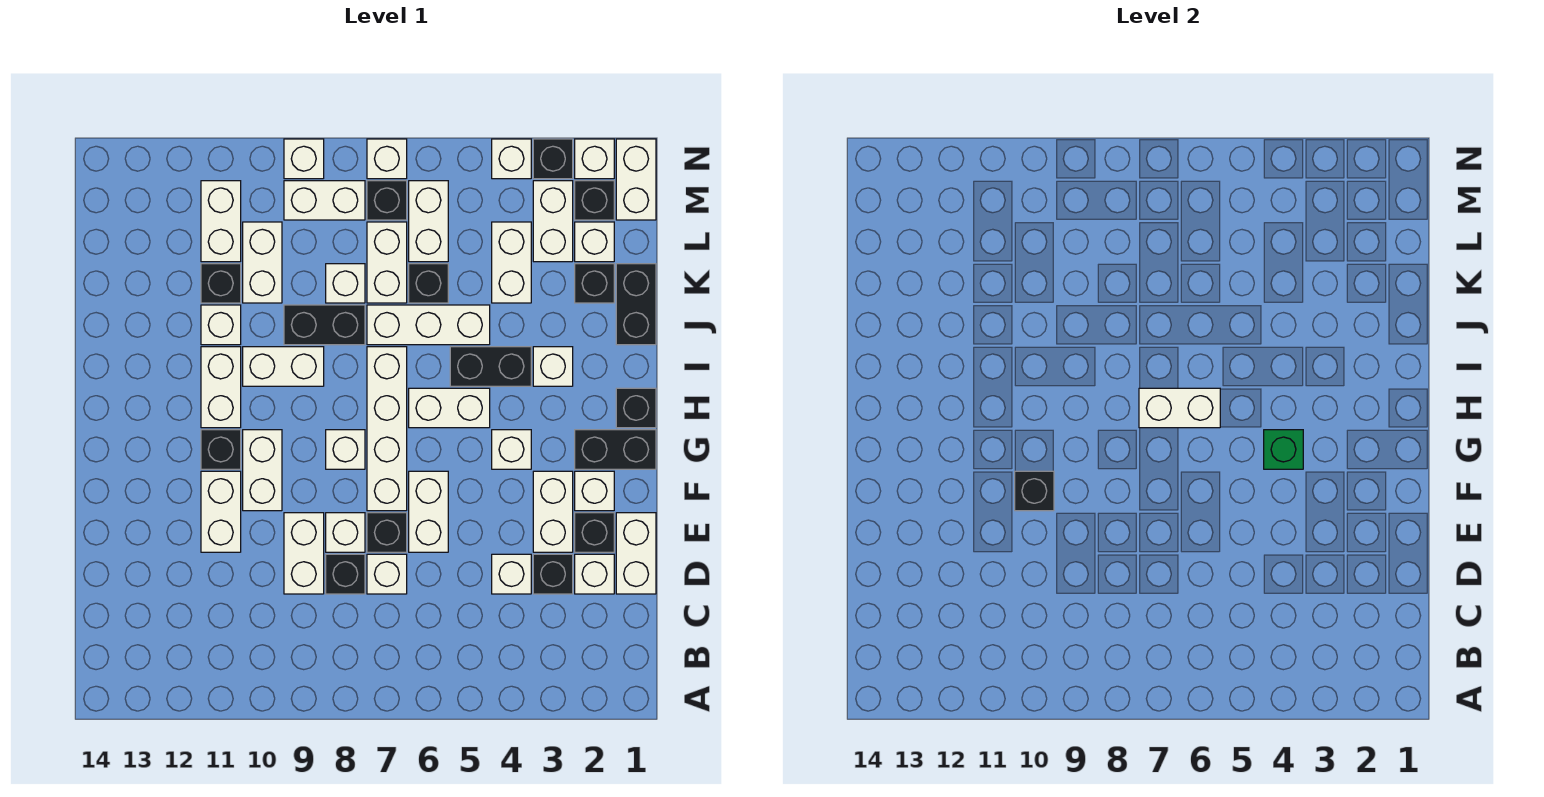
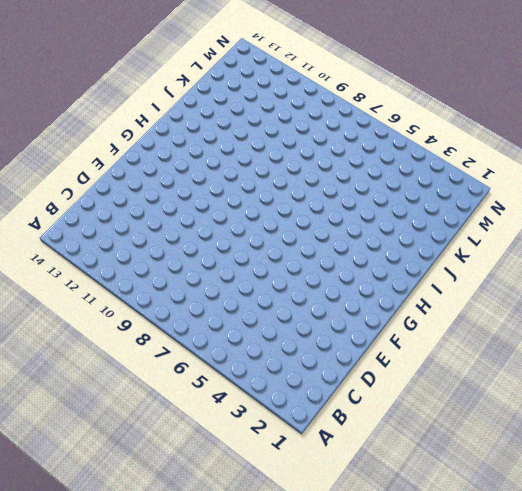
none -> white brick D1:E1 level 1
none -> white brick D2 level 1
none -> black brick D3 level 1
none -> white brick D4 level 1

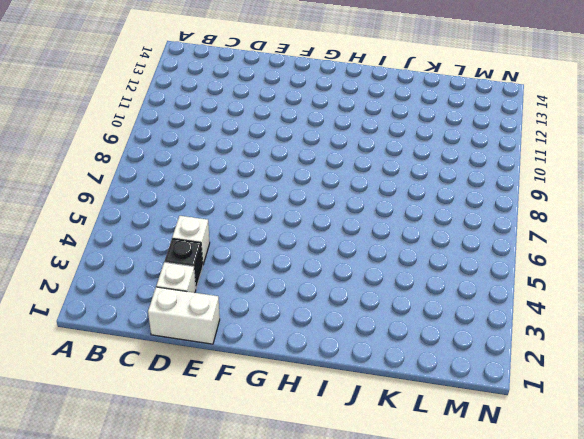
none -> white brick D7 level 1
none -> black brick D8 level 1
none -> white brick D9:E9 level 1
none -> black brick E2 level 1

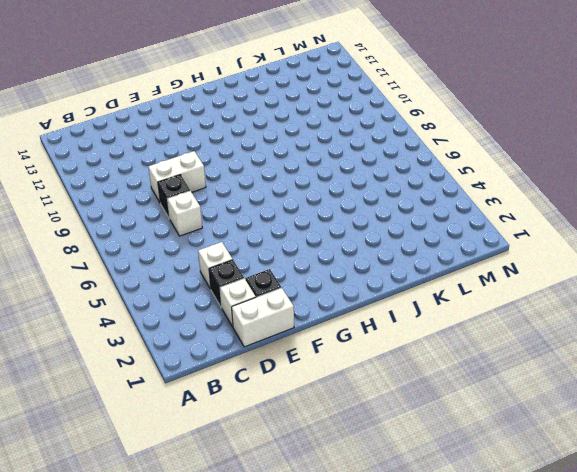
none -> white brick E3:F3 level 1
none -> white brick E6:F6 level 1
none -> black brick E7 level 1
none -> white brick E8 level 1

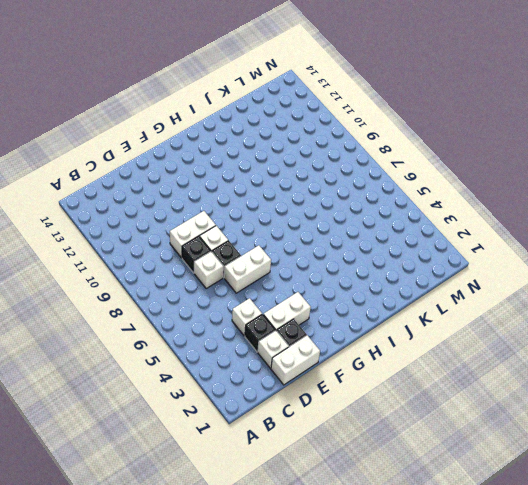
none -> white brick E11:F11 level 1
none -> white brick F2 level 1
none -> white brick F7:I7 level 1
none -> white brick F10:G10 level 1

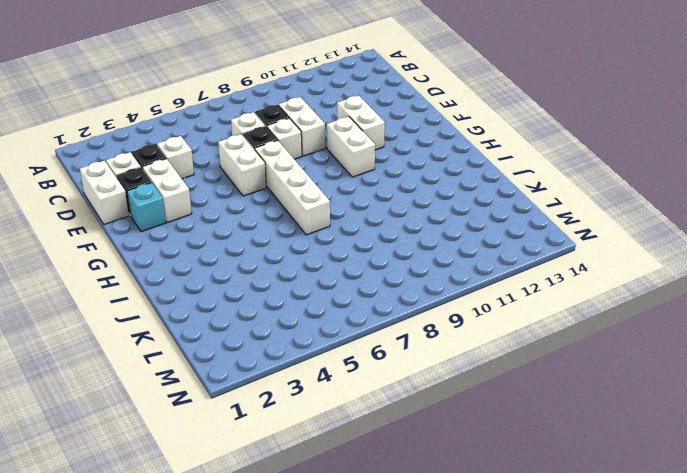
cyan brick F2 level 1 -> white brick F2 level 1
none -> black brick G1:G2 level 1
none -> white brick G4 level 1
none -> white brick G8 level 1
none -> black brick G11 level 1

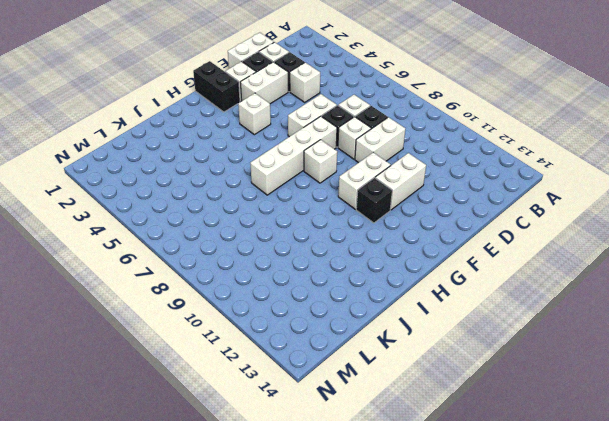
none -> black brick H1 level 1
none -> white brick H5:H6 level 1
none -> white brick H11:I11 level 1
none -> white brick I3 level 1

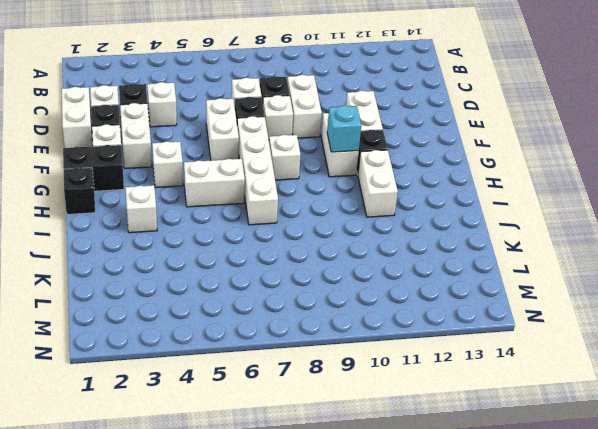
cyan brick G10 level 2 -> none
none -> black brick I4:I5 level 1
none -> white brick I9:I10 level 1
none -> black brick J1:K1 level 1
none -> white brick J5:J7 level 1

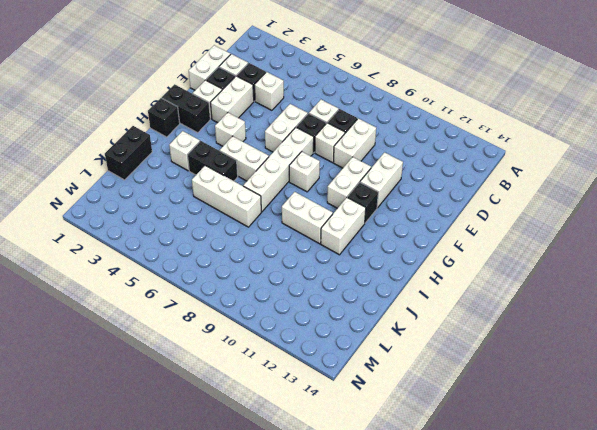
none -> black brick J8:J9 level 1
none -> white brick J11 level 1
none -> black brick K2 level 1
none -> white brick K4:L4 level 1

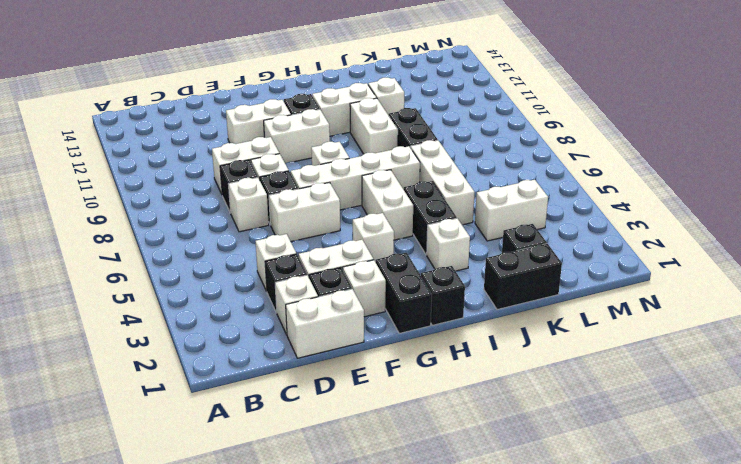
none -> black brick K6 level 1
none -> white brick K7:L7 level 1
none -> white brick K8 level 1
none -> white brick K10:L10 level 1

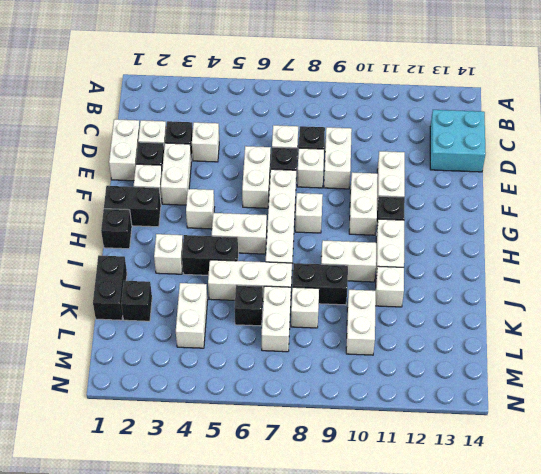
cyan brick C13:D14 level 1 -> none
none -> black brick K11 level 1
none -> white brick L2 level 1
none -> white brick L3:M3 level 1
none -> white brick L6:M6 level 1

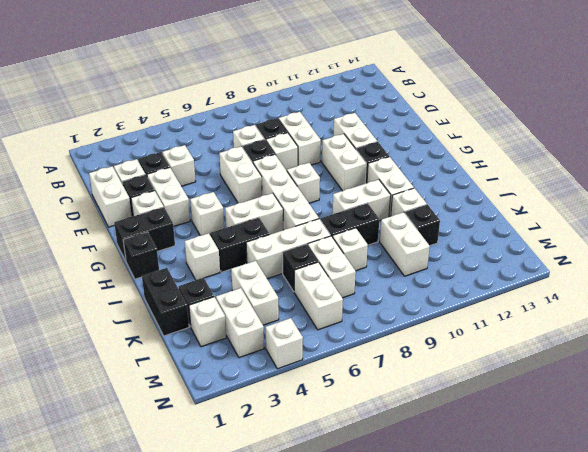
none -> white brick L11:M11 level 1
none -> white brick M1:N1 level 1
none -> black brick M2 level 1
none -> black brick M7 level 1

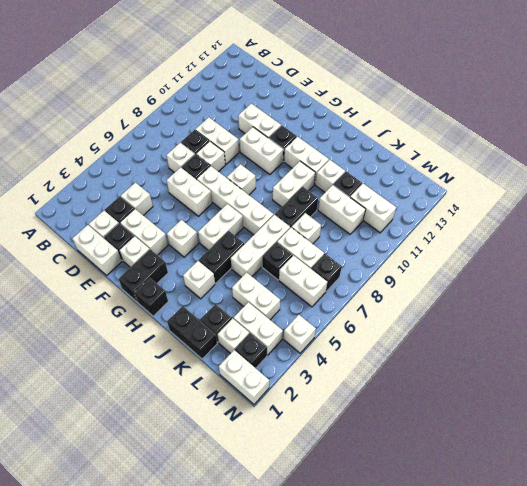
none -> white brick M8:M9 level 1
none -> white brick N2 level 1
none -> black brick N3 level 1
none -> white brick N7 level 1

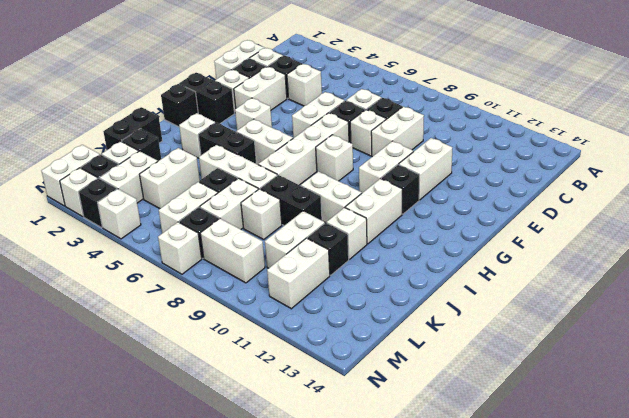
none -> white brick N9 level 1
none -> black brick F10 level 2
none -> green brick G4 level 2
none -> white brick H6:H7 level 2

